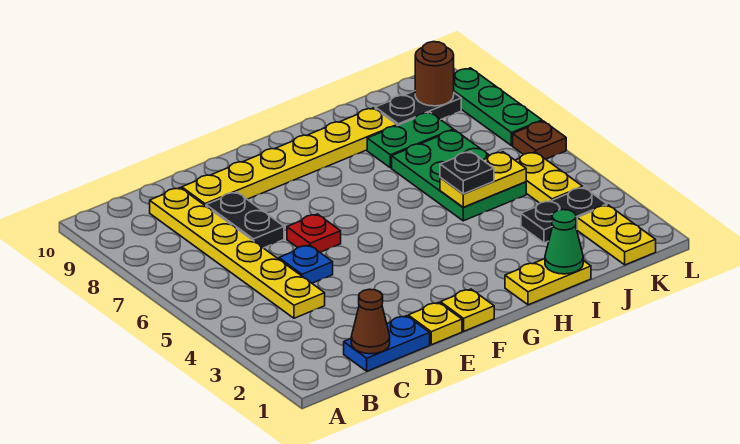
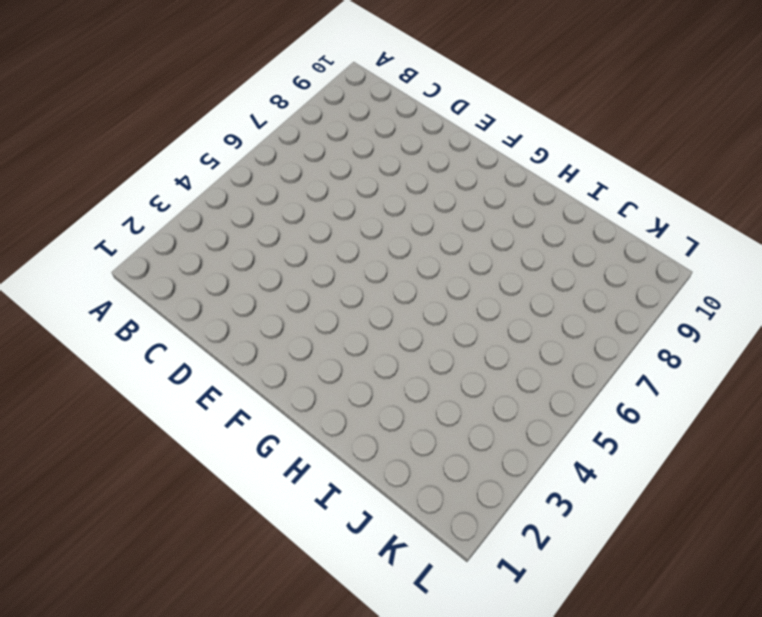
none -> blue plate C1:D1 level 1
none -> yellow plate C4:C9 level 1
none -> blue plate D5 level 1

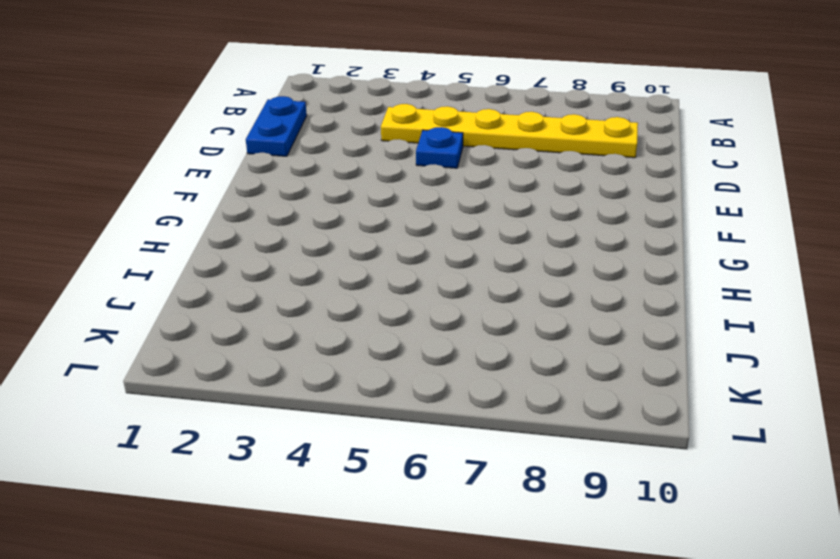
none -> black plate D7:D8 level 1
none -> yellow plate D9:I9 level 1
none -> yellow plate E1 level 1

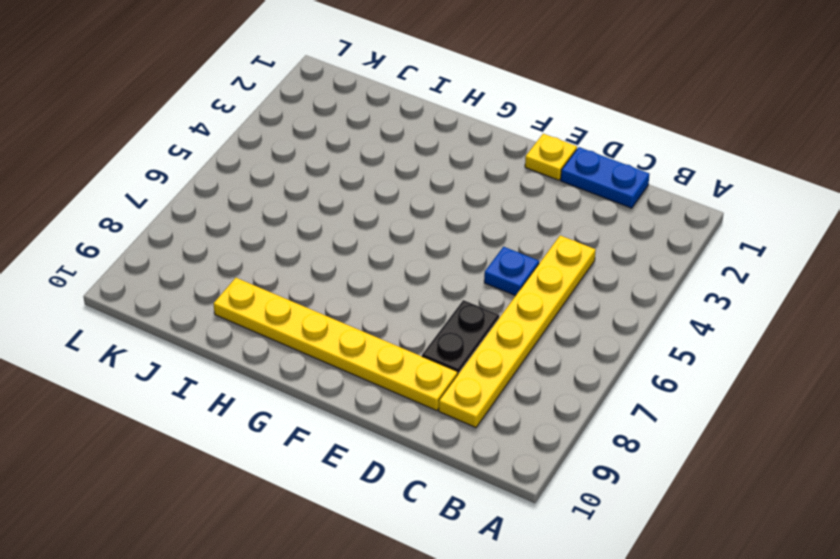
none -> red plate E6 level 1
none -> yellow plate F1 level 1
none -> yellow plate H1:I1 level 1

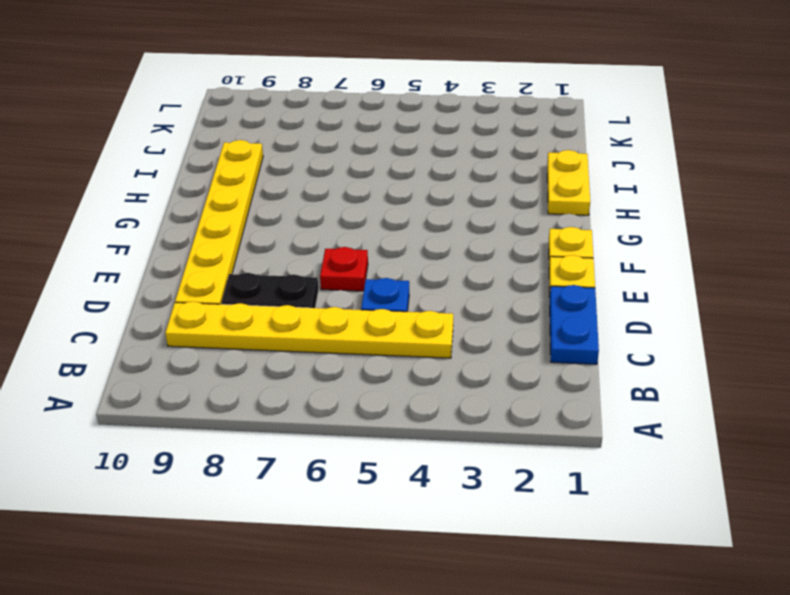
none -> green plate I5:J7 level 1
none -> green plate I8:J8 level 1
none -> black plate J3:K3 level 1

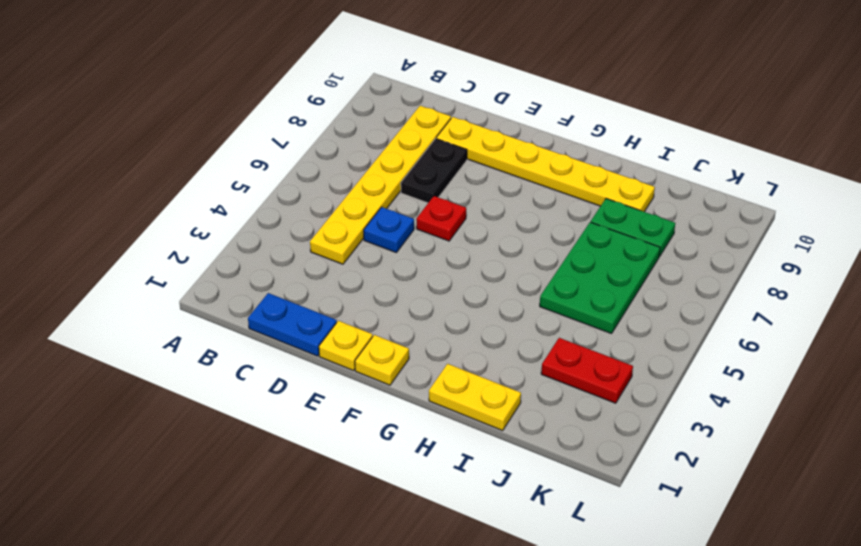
red plate J3:K3 level 1 -> black plate J3:K3 level 1
none -> black plate J9:K9 level 1
none -> yellow plate K1:K2 level 1
none -> yellow plate K4:K5 level 1

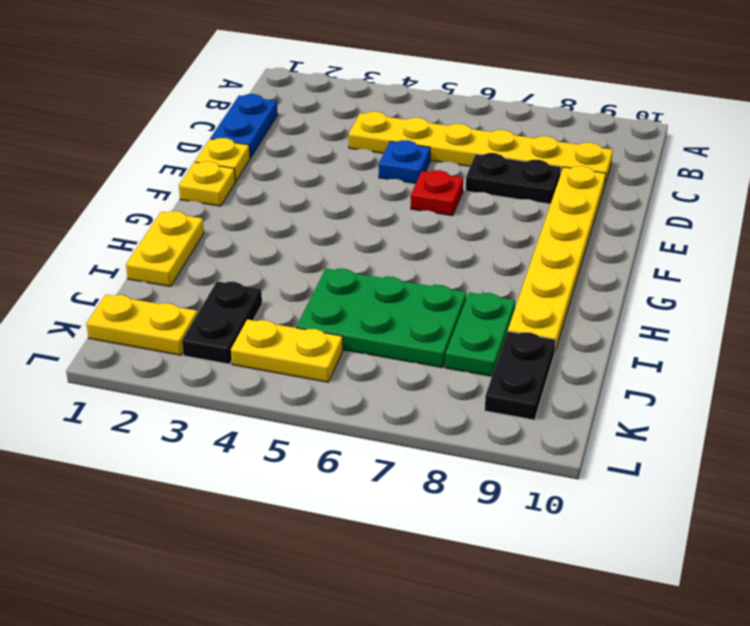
none -> brown plate L6 level 1
none -> green plate L7:L9 level 1
none -> brown cone C1 level 2

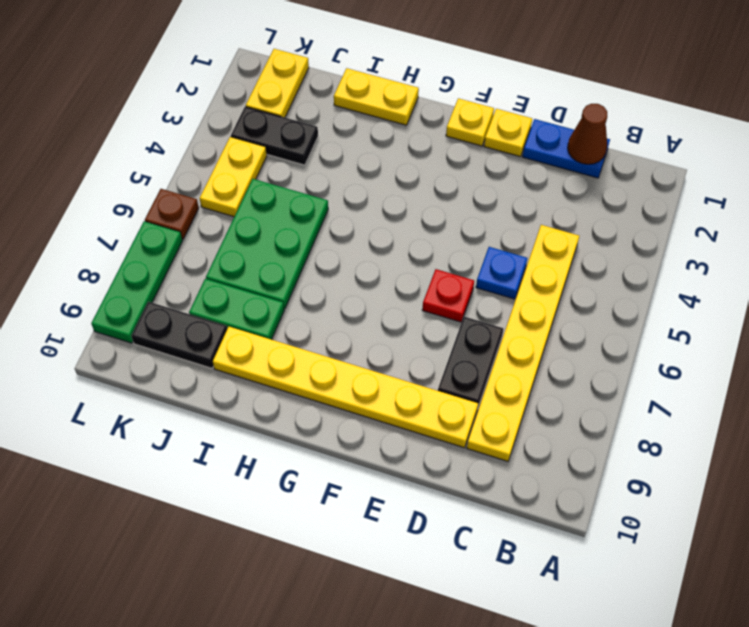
none -> green cone I1 level 2
none -> yellow plate I5:J5 level 2
none -> brown round brick K9 level 2

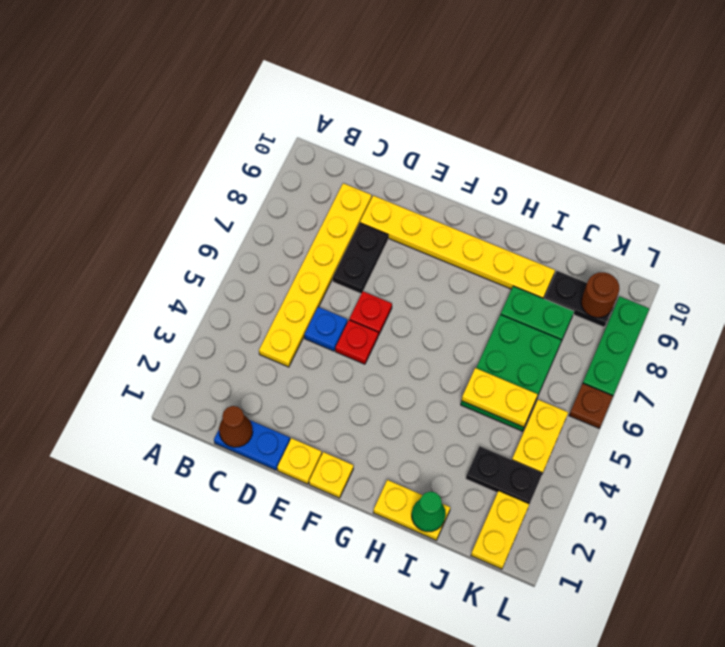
red plate E5 level 1 -> none
none -> black plate I5 level 3

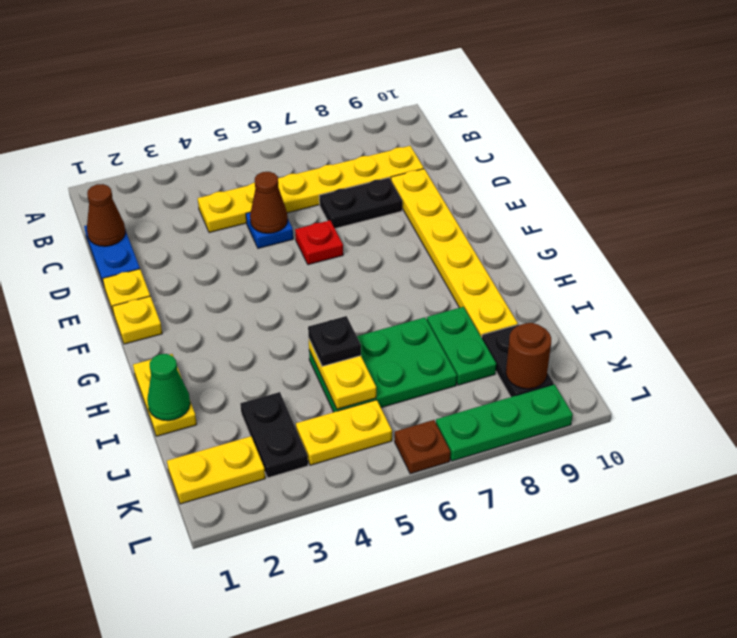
brown cone D5 level 2 -> none

